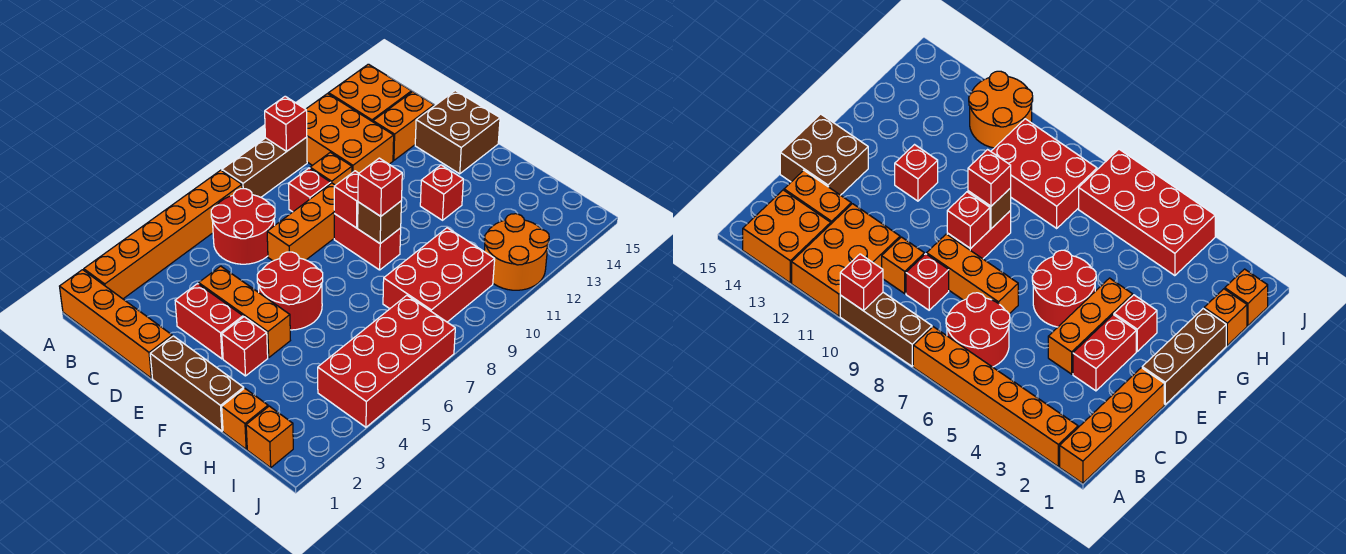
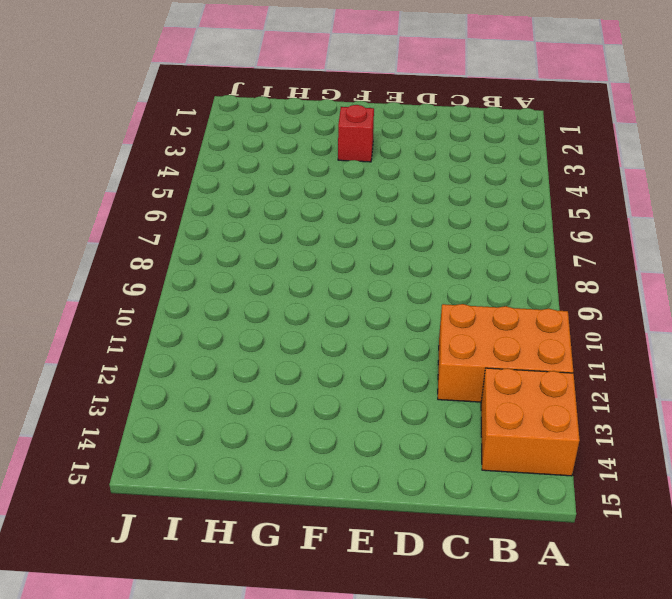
none -> orange brick A1:D1 level 1
none -> orange brick A2:A7 level 1
none -> brown brick A8:A10 level 1

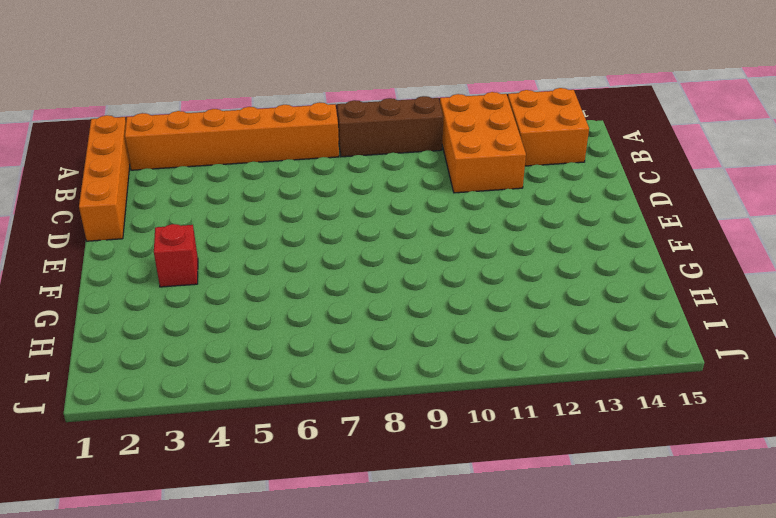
none -> red round brick B6:C7 level 1
none -> red brick C9 level 1
none -> orange brick C10 level 1

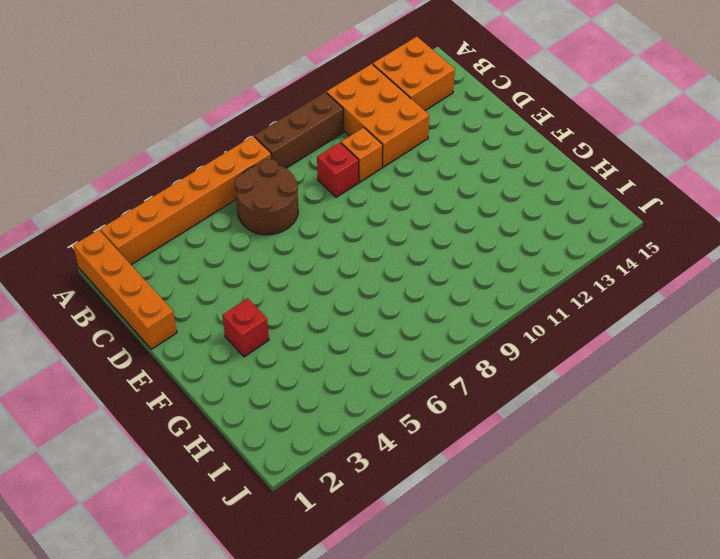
brown round brick B6:C7 level 1 -> red round brick B6:C7 level 1
none -> orange brick C13:C14 level 1
none -> red brick D3:E3 level 1
none -> orange brick D4:F4 level 1

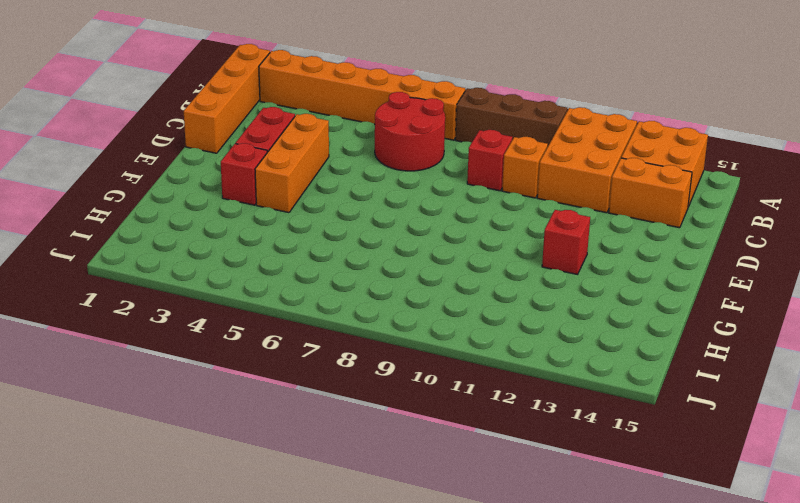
none -> orange brick D7:D9 level 1
none -> brown brick D14:E15 level 1
none -> brown brick E1:G1 level 1

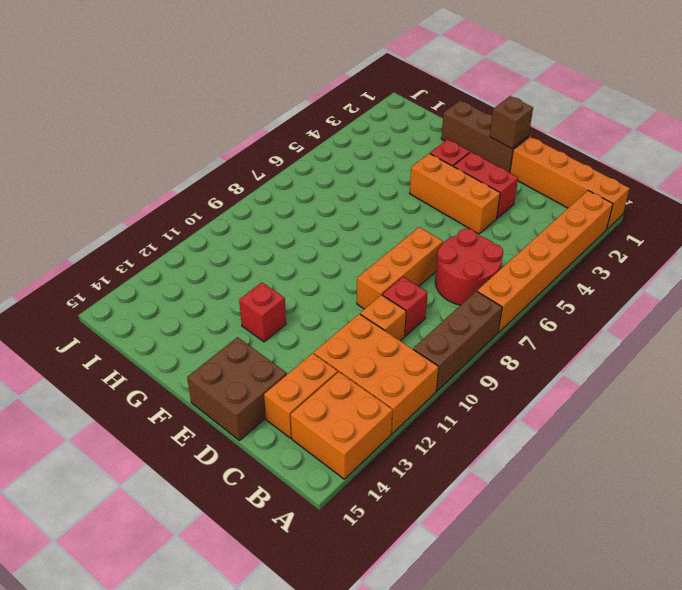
brown brick E1 level 2 -> brown brick F9 level 2
none -> red round brick E5:F6 level 1
none -> red brick E9:F9 level 1
none -> orange brick H1 level 1

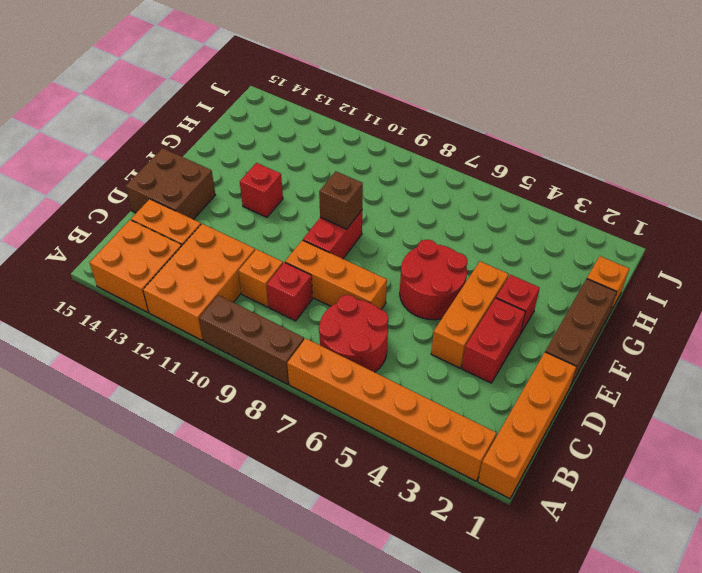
none -> red brick H8:I10 level 1
none -> orange brick I1 level 1
none -> red brick I4:J7 level 1

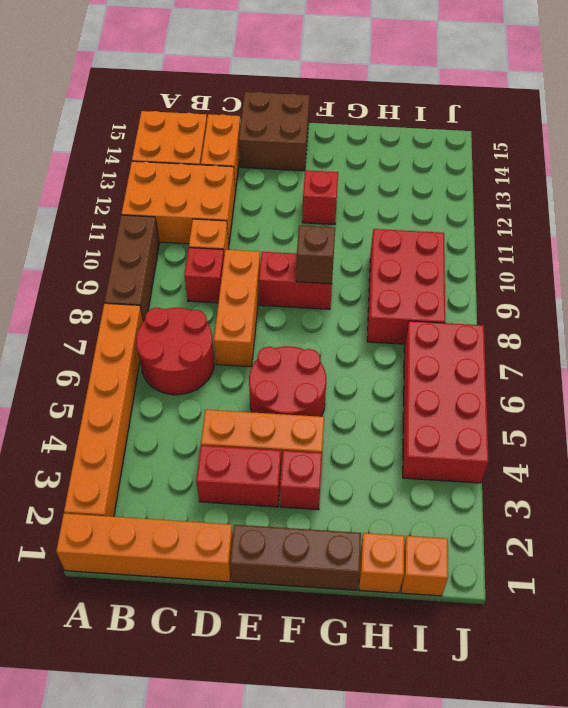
none -> orange round brick I11:J12 level 1
none -> red brick A10 level 2
none -> red brick E9 level 2

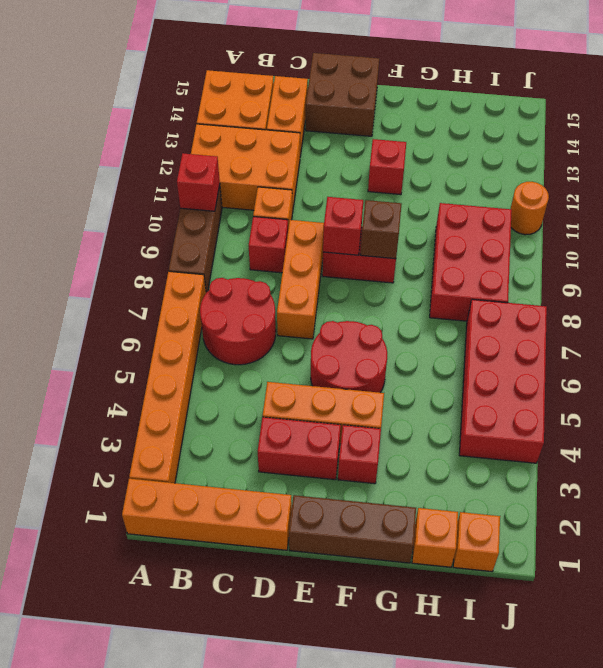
orange round brick J11 level 1 -> orange round brick I11:J12 level 1
none -> red brick F9 level 3

